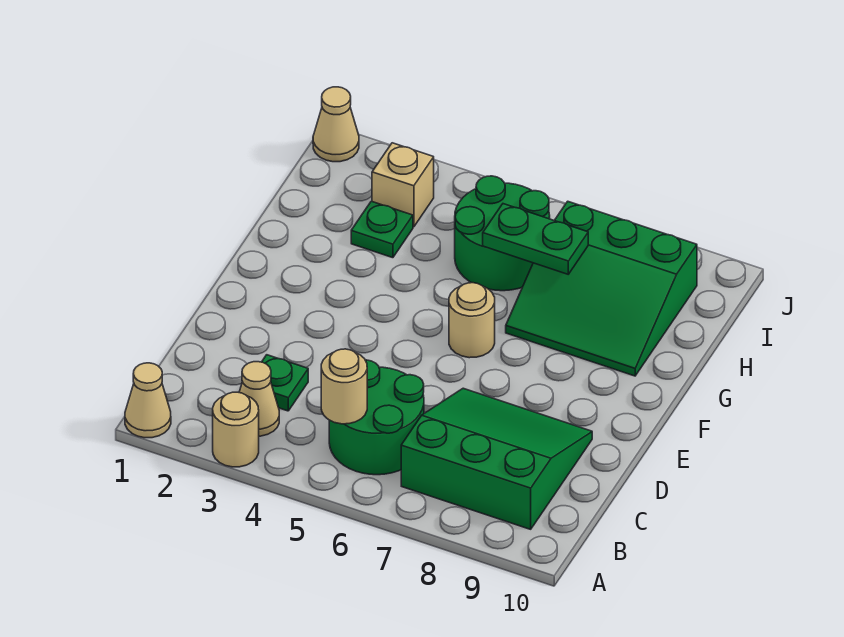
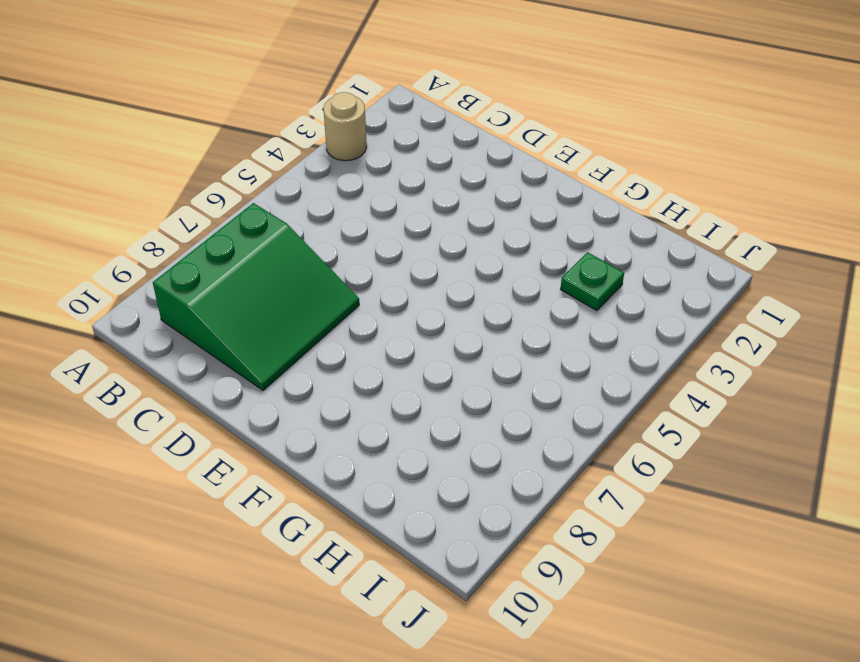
none -> tan cone A1 level 1
none -> tan cone B3 level 1
none -> green round brick B5:C6 level 1

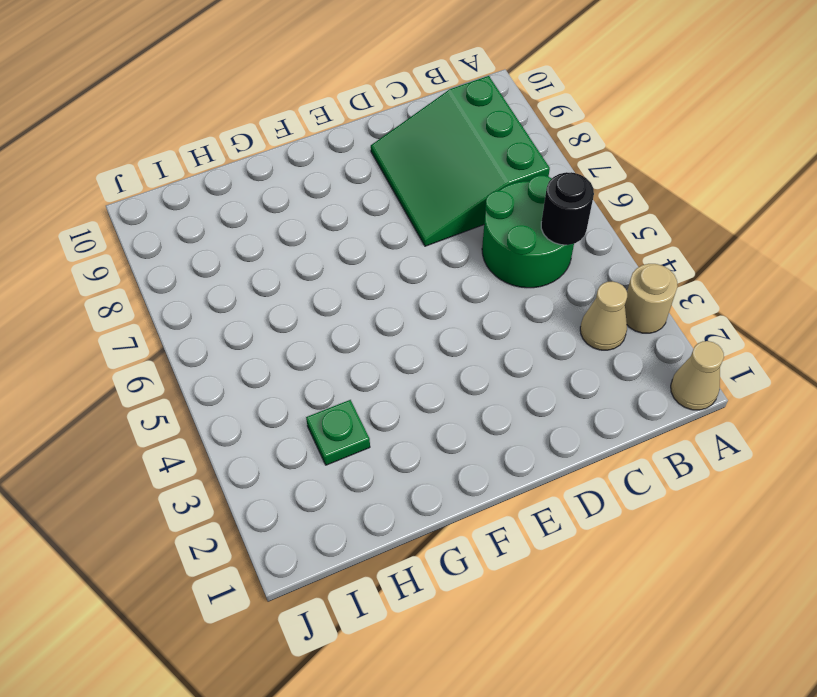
black round brick B5 level 2 -> tan round brick B5 level 2
none -> green plate C3 level 1
none -> tan round brick F6 level 1
none -> green slope G7:I9 level 1 top I

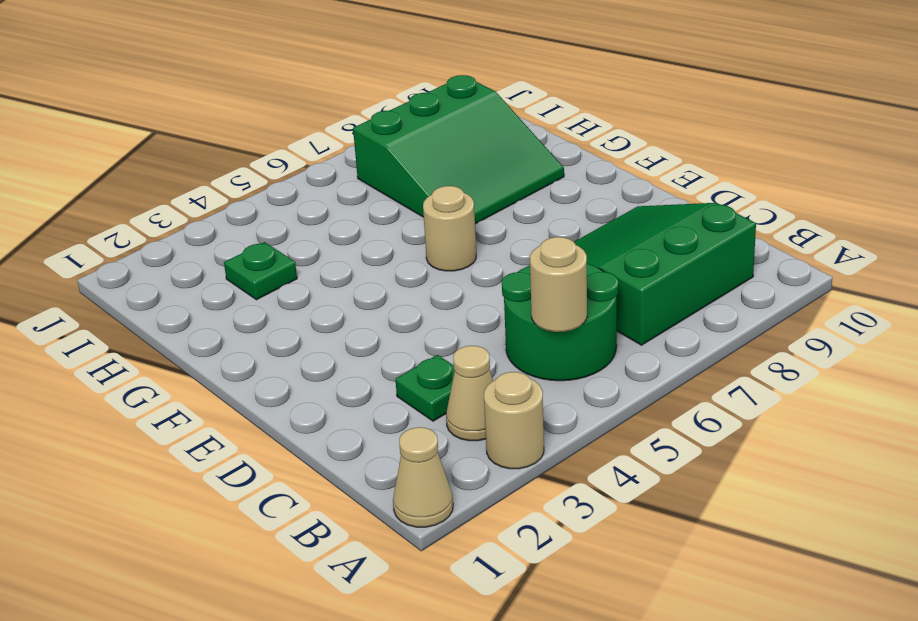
none -> green round brick H5:I6 level 1
none -> tan brick I3 level 1
none -> tan cone J1 level 1

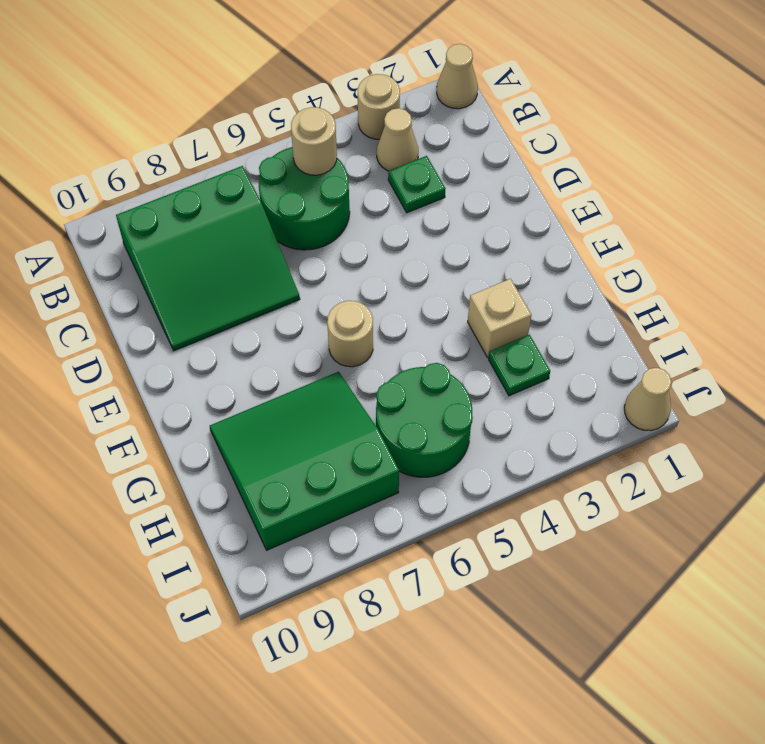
tan brick G3 level 1 -> tan brick I3 level 1
none -> green plate H6:H7 level 2

